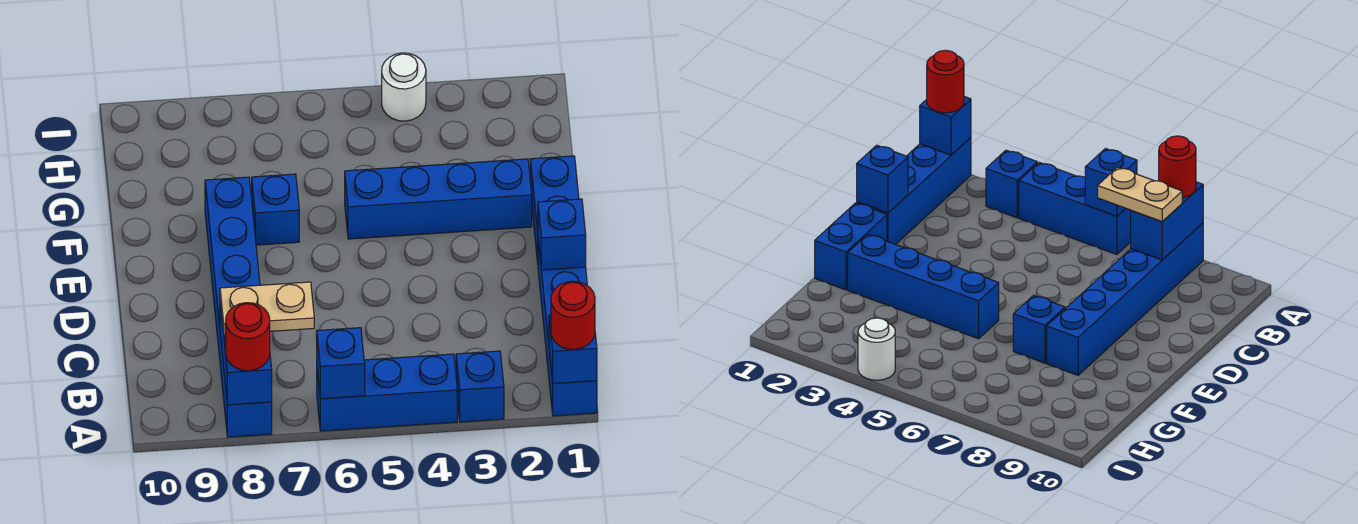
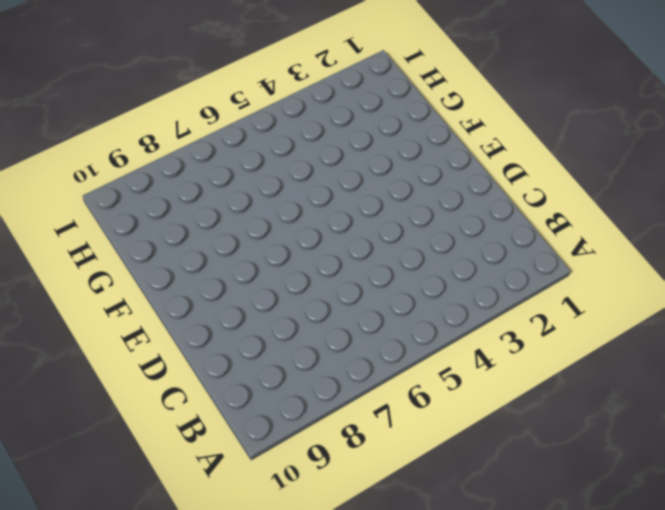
none -> blue brick A1:D1 level 1
none -> blue brick A3 level 1
none -> blue brick A4:A6 level 1

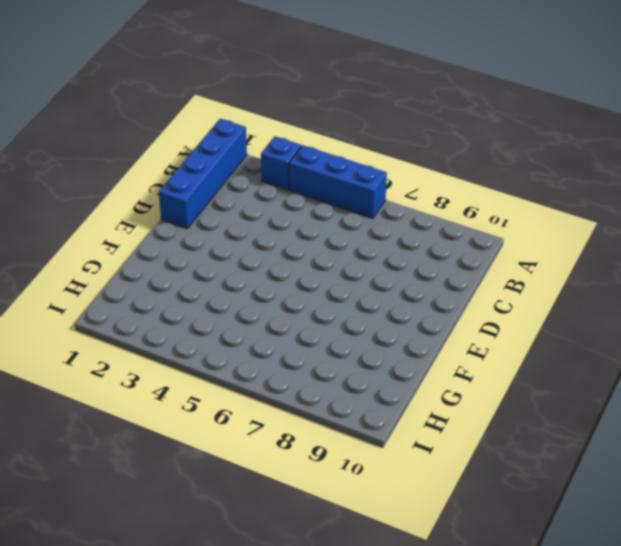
none -> blue brick A8:F8 level 1
none -> blue brick E1:F1 level 1
none -> blue brick F2:F5 level 1

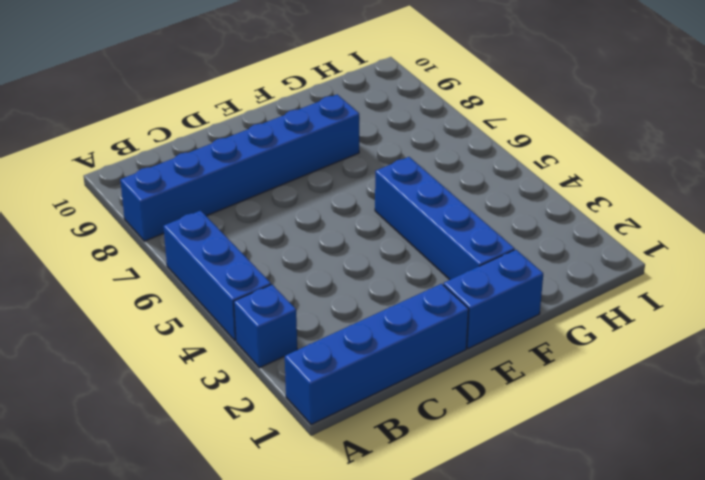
none -> blue brick F7 level 1
none -> white round brick I4 level 1
none -> blue brick A1 level 2

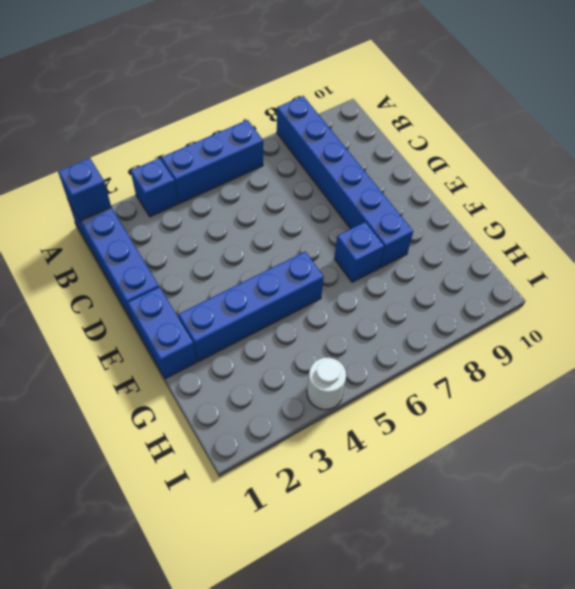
none -> blue brick A6 level 2
none -> blue brick A8:B8 level 2
none -> blue brick D1 level 2

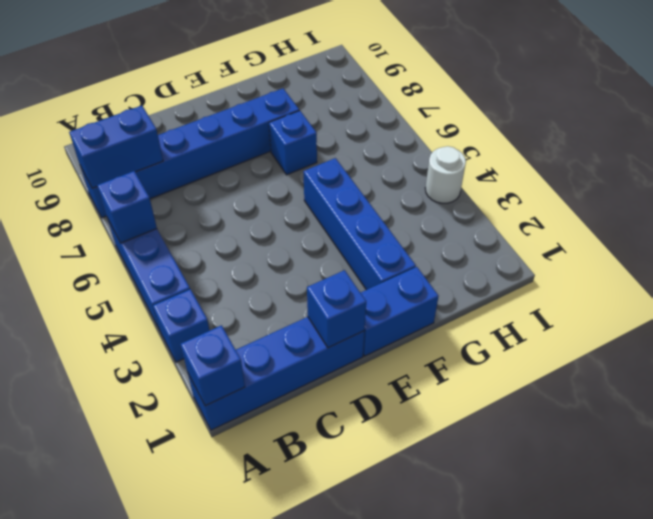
none -> red round brick A1 level 3
none -> red round brick A8 level 3
none -> tan plate B7:B8 level 3

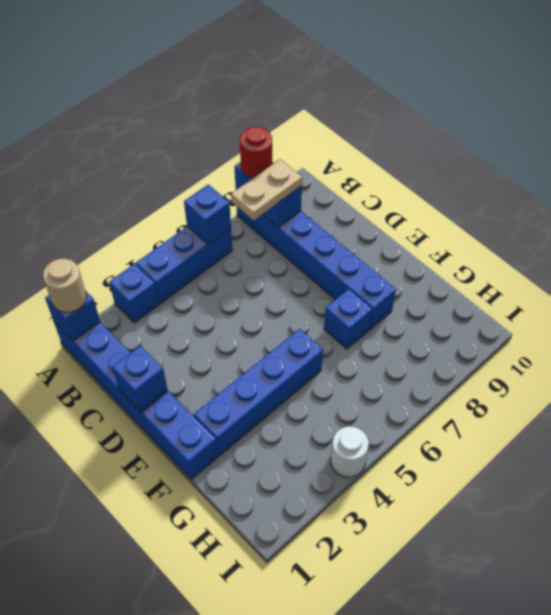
tan round brick A1 level 3 -> red round brick A1 level 3

